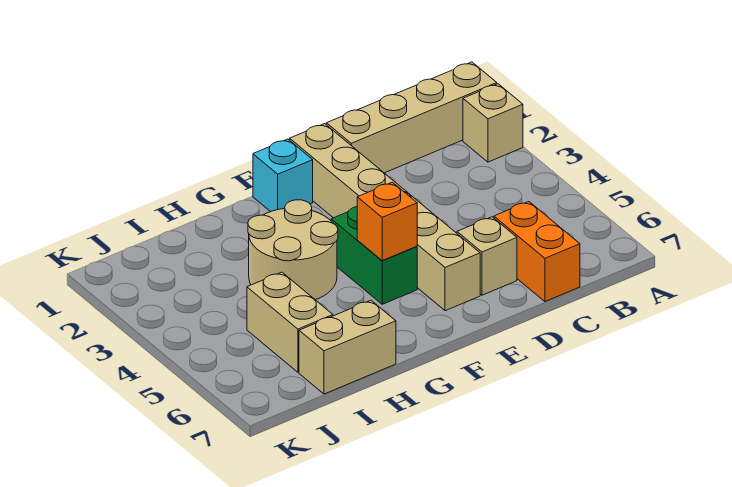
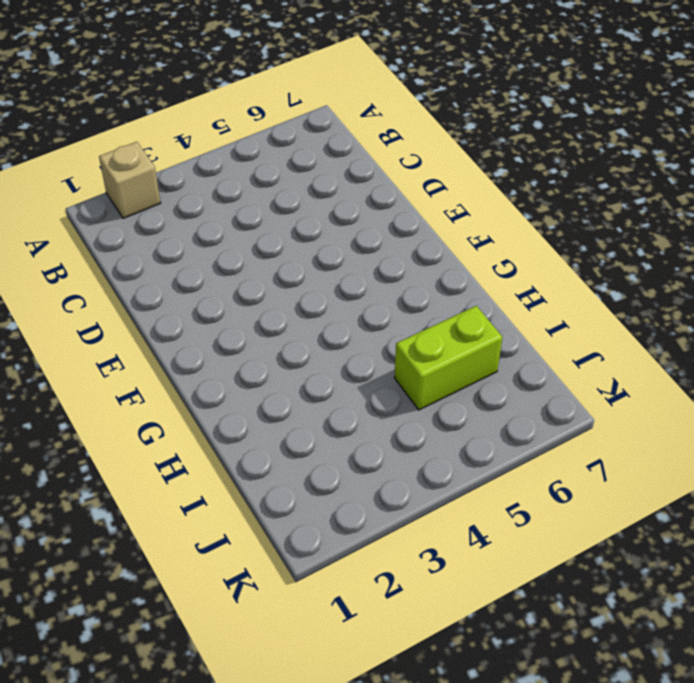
lime brick I5:I6 level 1 -> tan brick I5:I6 level 1
none -> tan brick A1:D1 level 1
none -> orange brick C6:C7 level 1

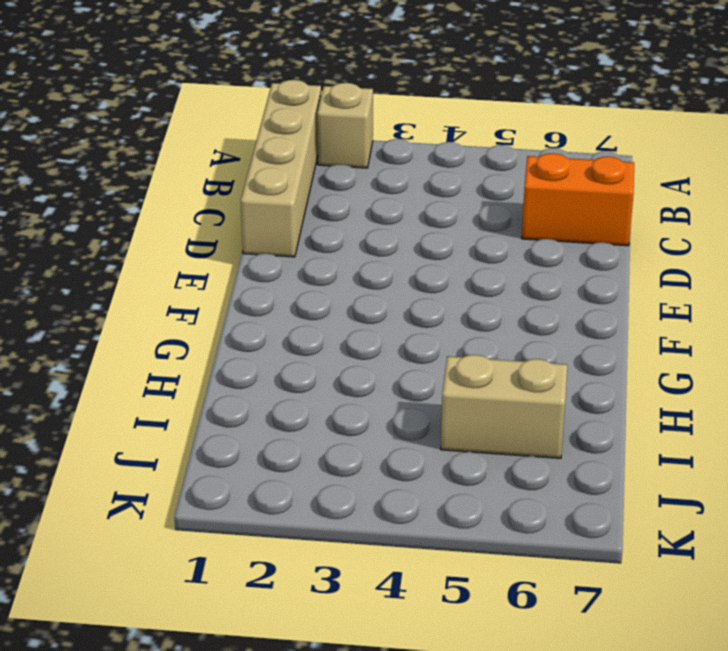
none -> tan brick D6 level 1
none -> tan brick E1:E6 level 1

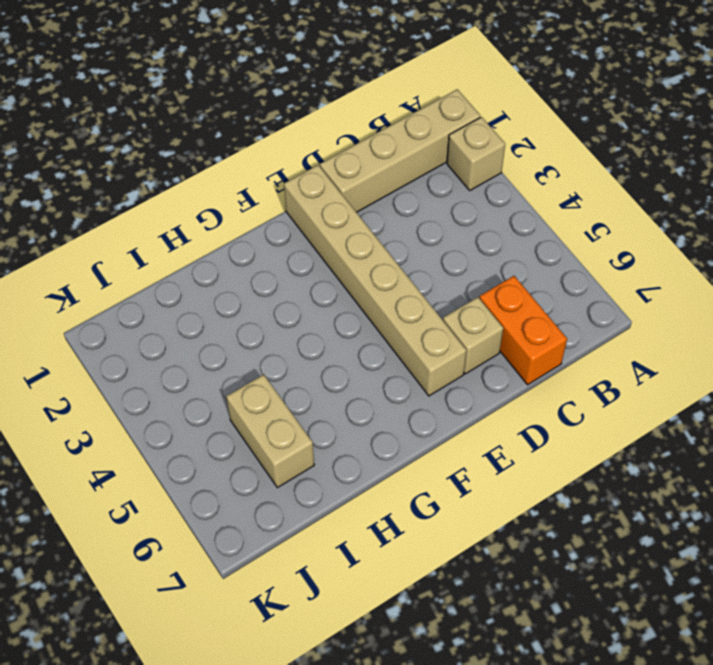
none -> cyan brick F1 level 1
none -> green brick F4:F5 level 1

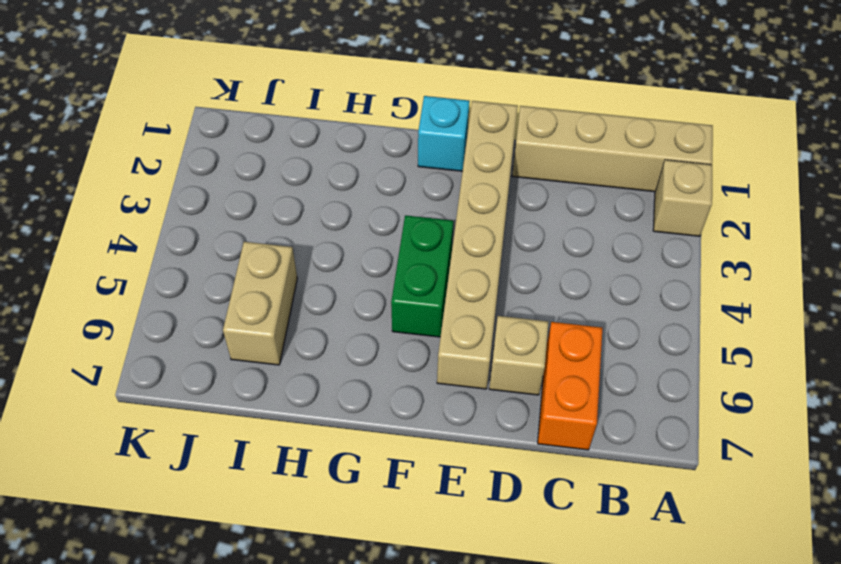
none -> tan round brick G3:H4 level 1
none -> tan brick H7:I7 level 1

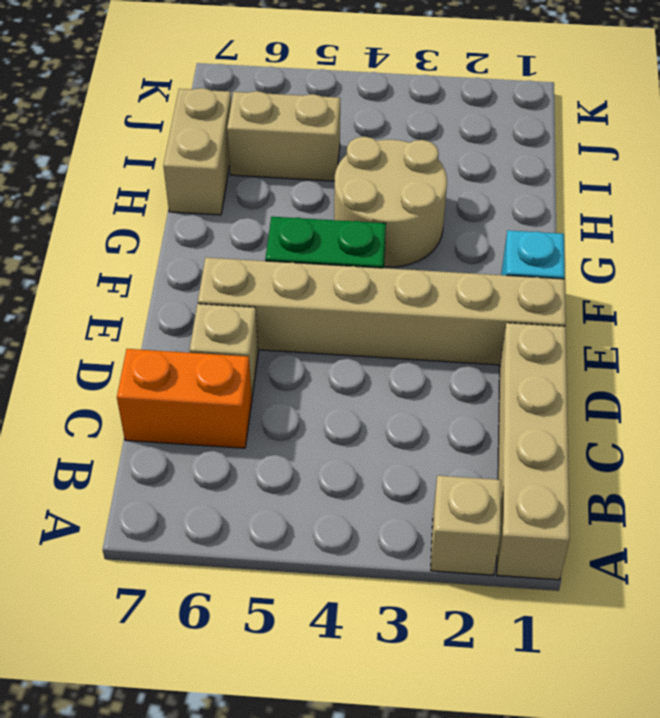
none -> orange brick F5 level 2

